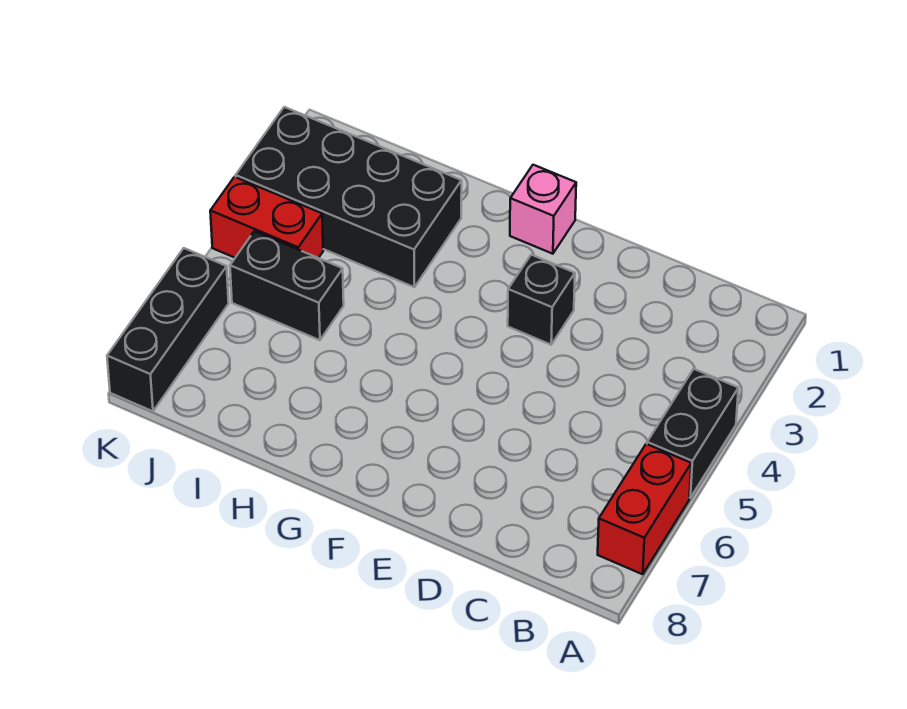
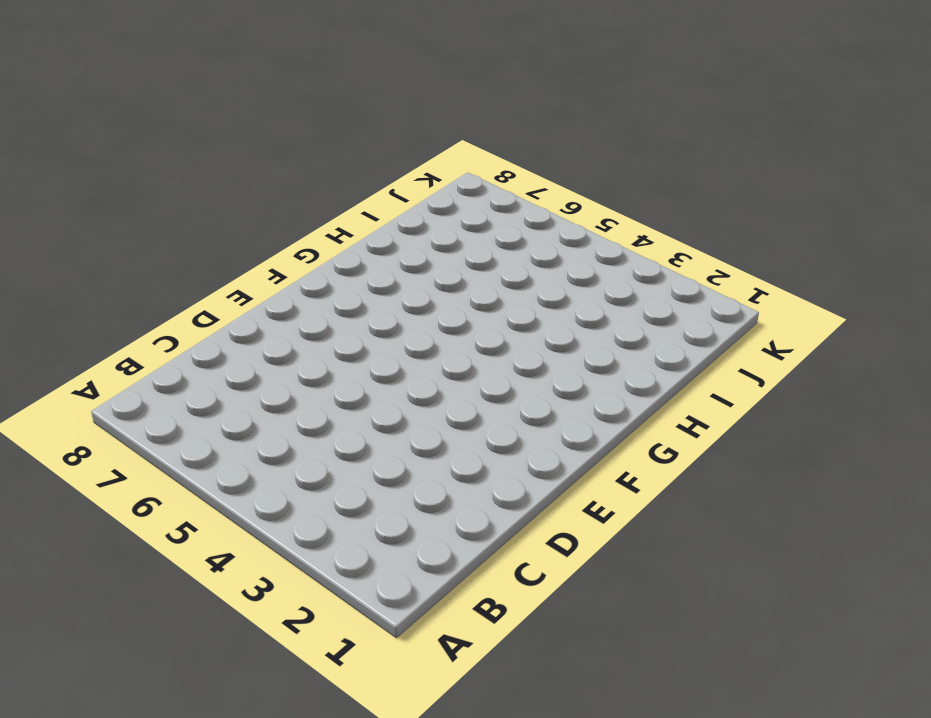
none -> black brick A4:A5 level 1
none -> red brick A6:A7 level 1

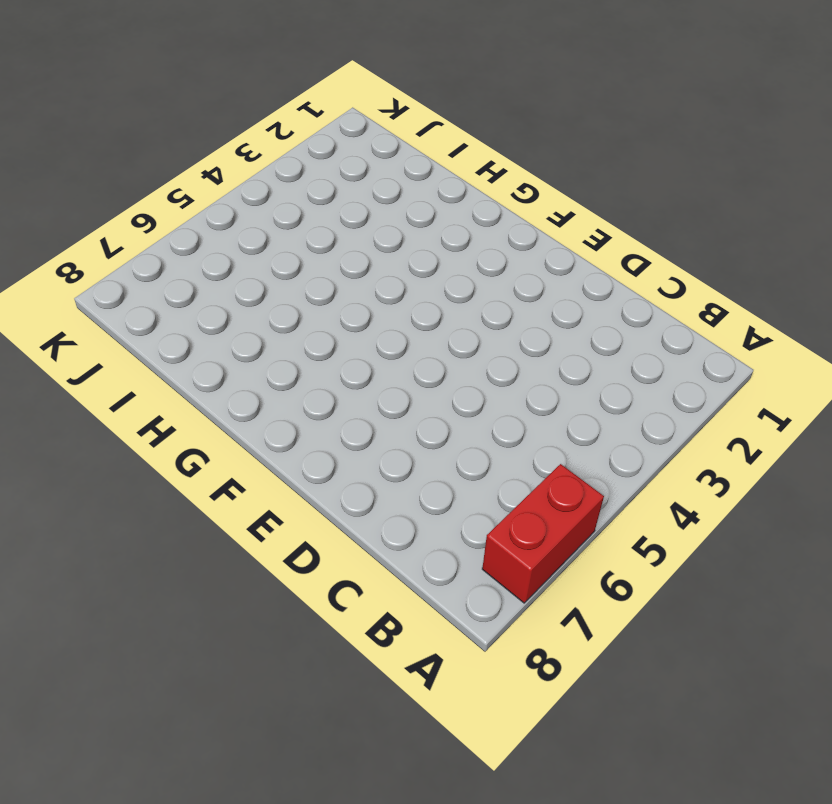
none -> black brick A4:A5 level 1
none -> black brick E3 level 1

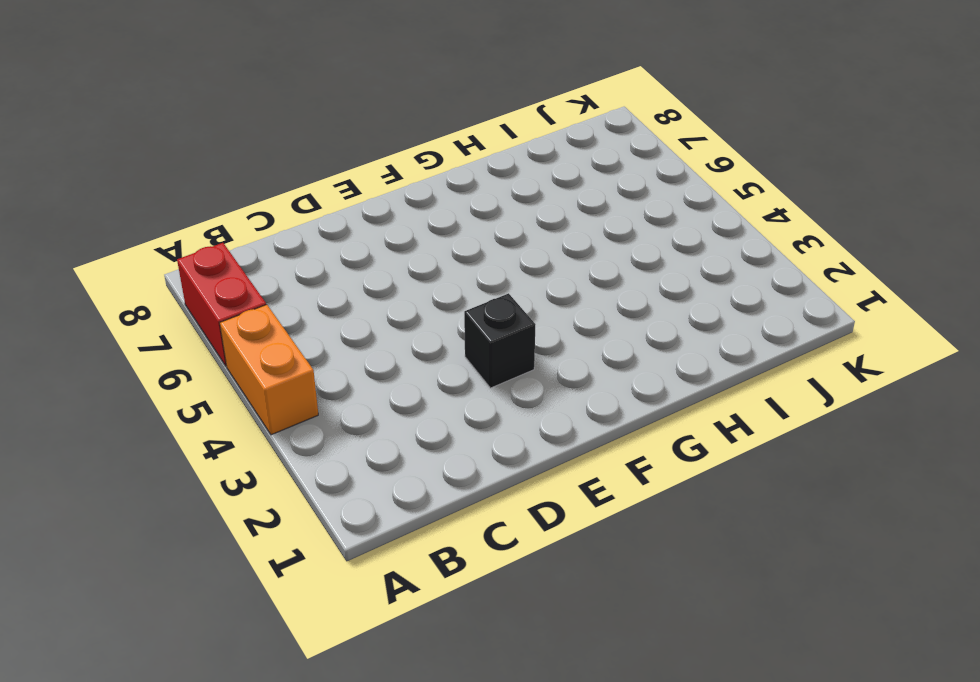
orange brick A4:A5 level 1 -> black brick A4:A5 level 1
none -> pink brick F1 level 1
none -> black brick H2:K3 level 1

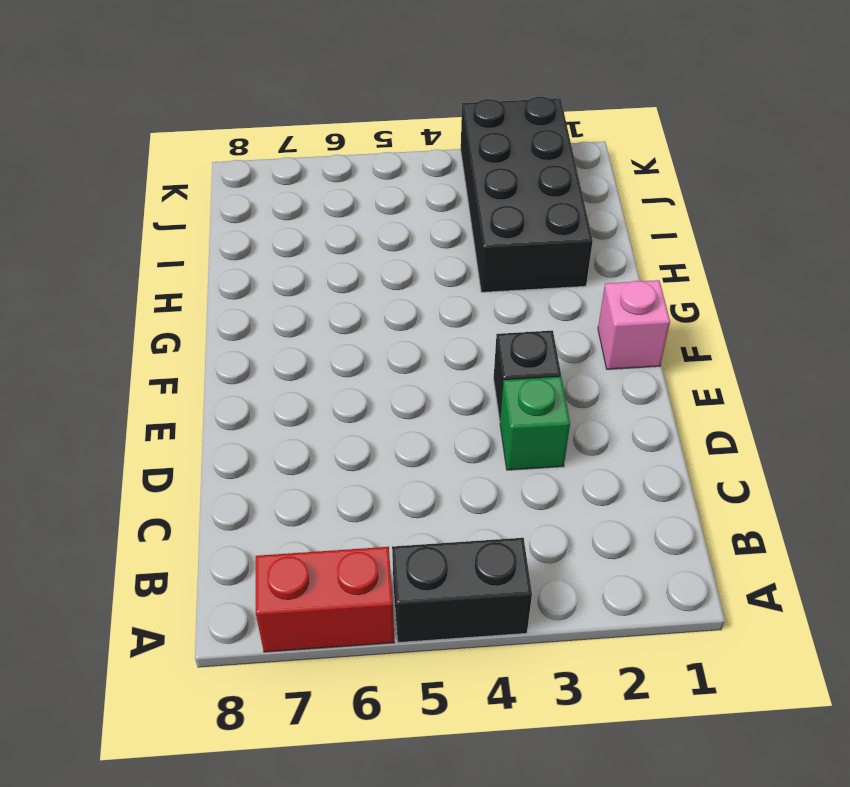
green brick D3 level 1 -> none
none -> black brick I5:J5 level 1
none -> red brick J4:K4 level 1

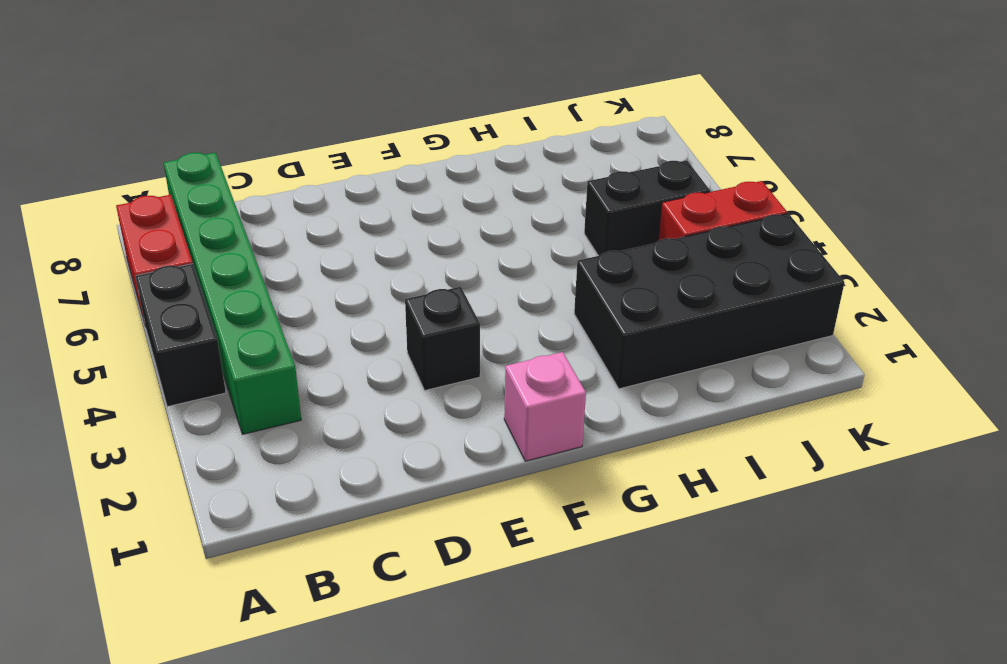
green brick B3:B8 level 1 -> none
none -> black brick K6:K8 level 1

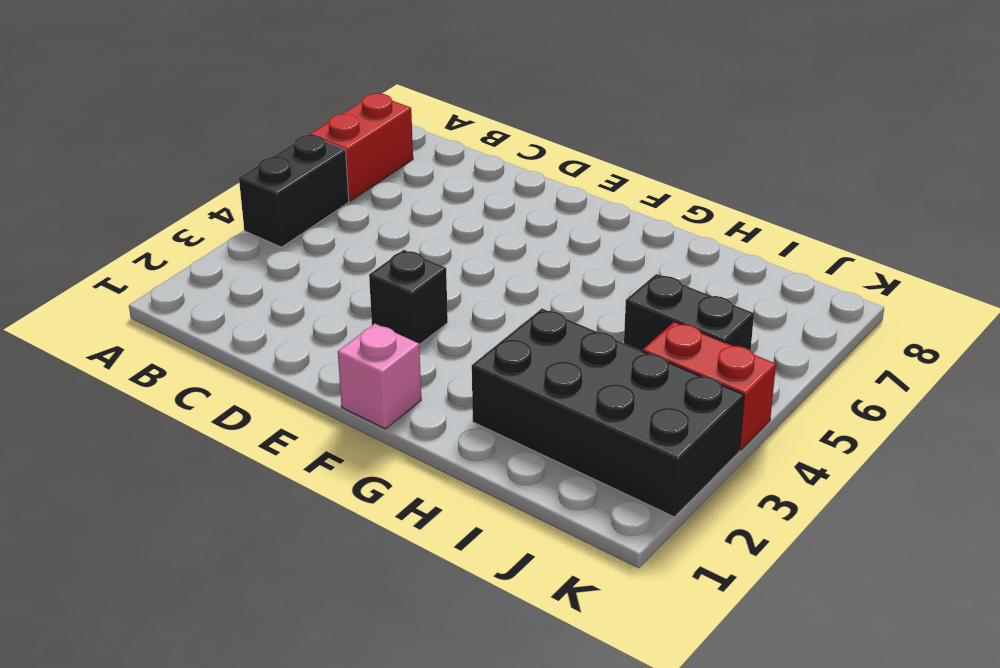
none -> black brick K6:K8 level 1

